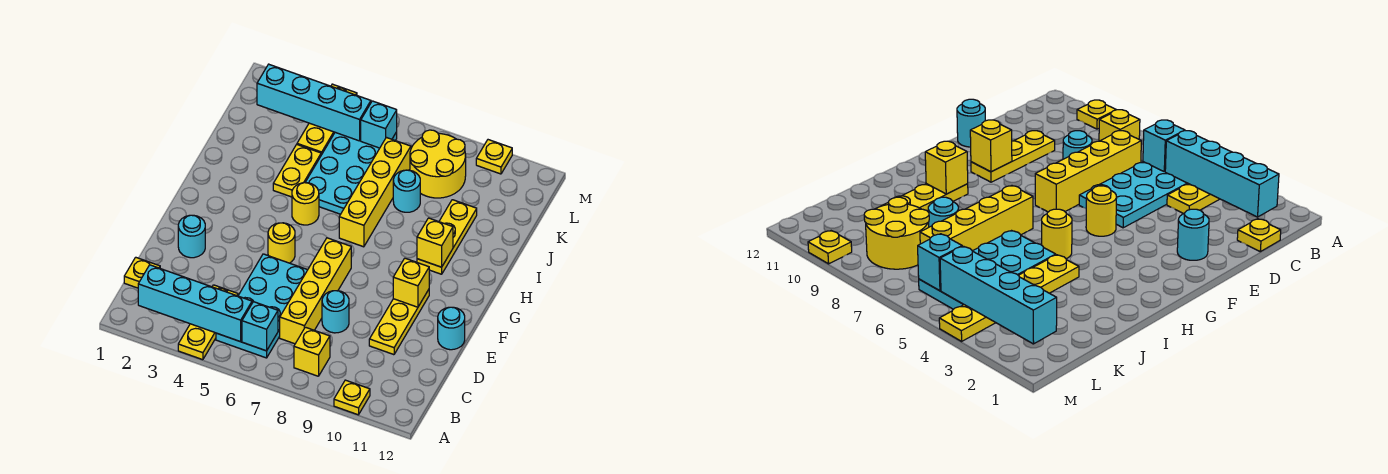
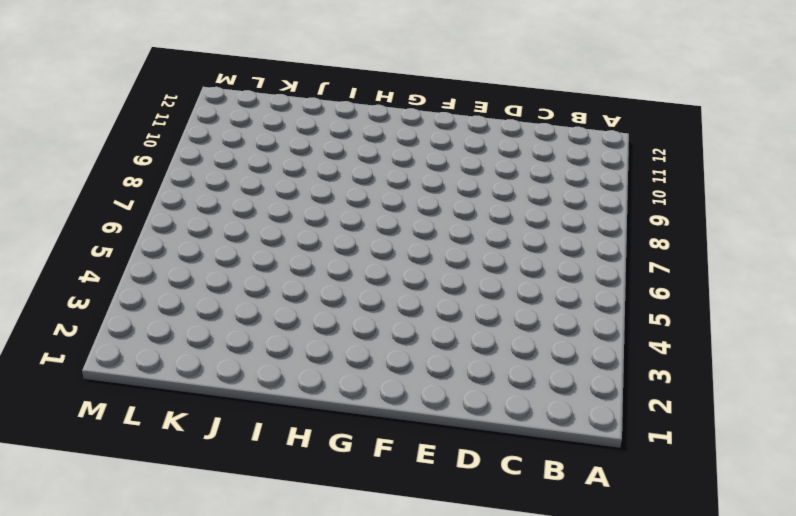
none -> yellow plate A4:C4 level 1
none -> yellow plate A10 level 1
none -> cyan plate B5:E6 level 1

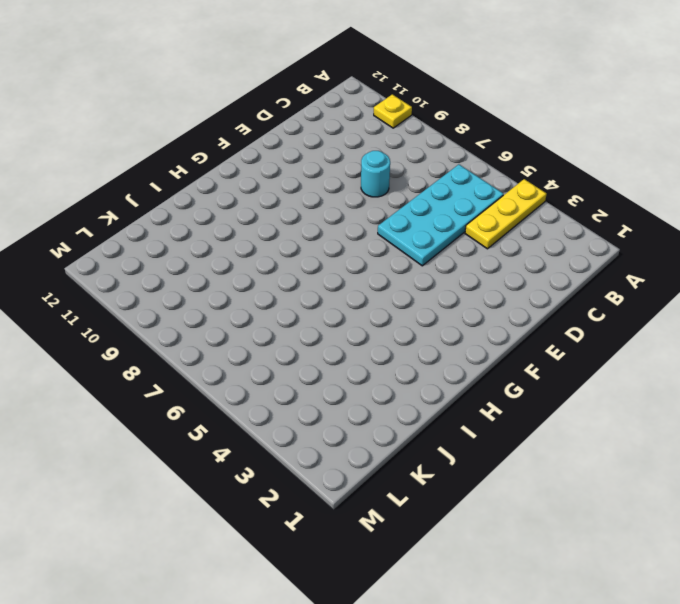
none -> yellow brick B8 level 1
none -> yellow plate C1 level 1
none -> yellow brick C7:F7 level 1

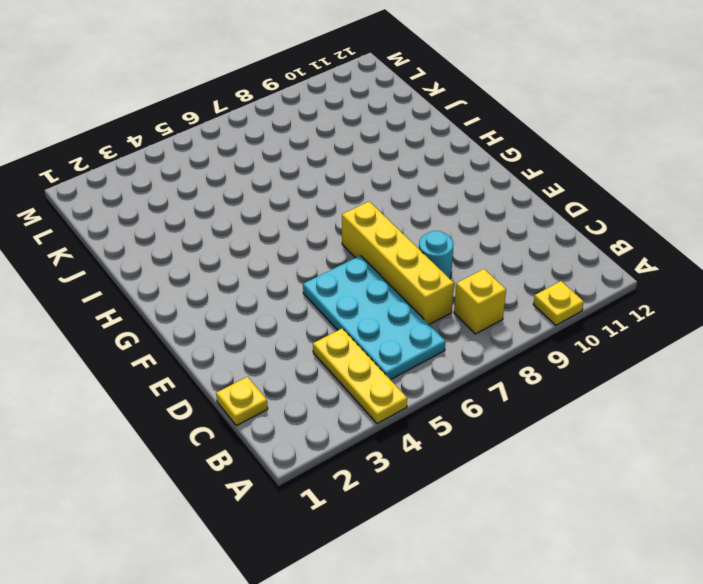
none -> yellow plate D10:F10 level 1
none -> cyan round brick E2 level 1
none -> cyan round brick E12 level 1

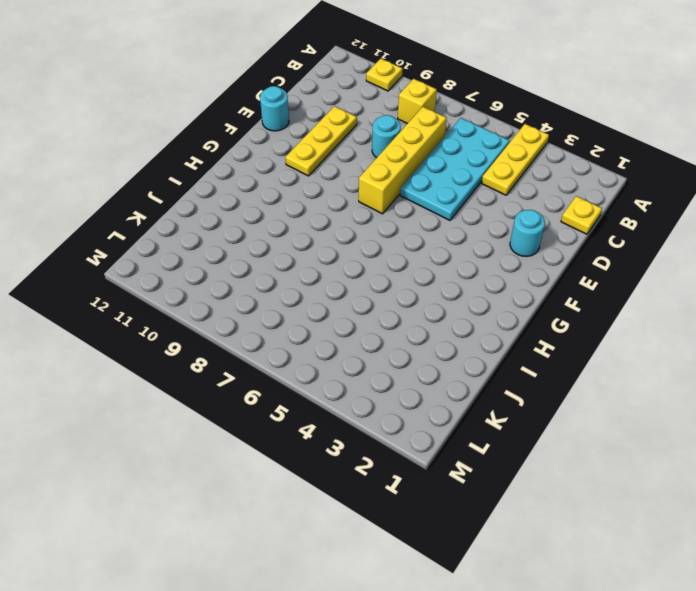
none -> yellow round brick F5 level 1
none -> yellow round brick H5 level 1
none -> yellow brick H7:K7 level 1

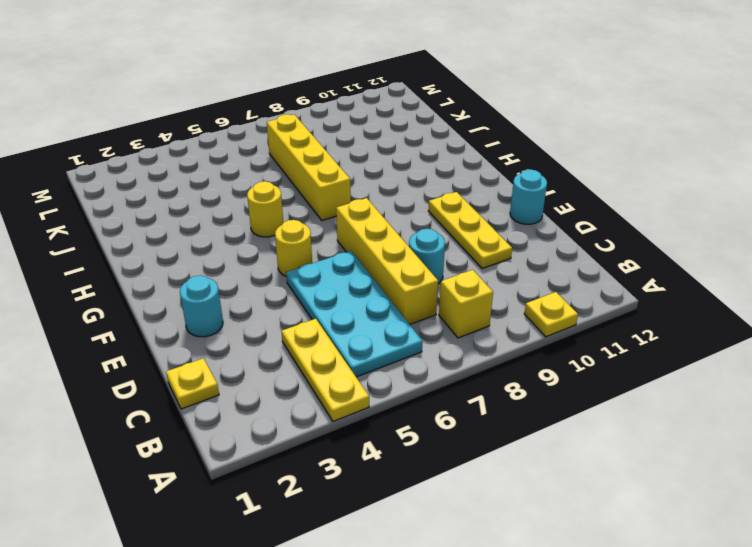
none -> yellow plate H10:J10 level 1
none -> yellow plate I4:J4 level 1
none -> cyan plate I5:L6 level 1

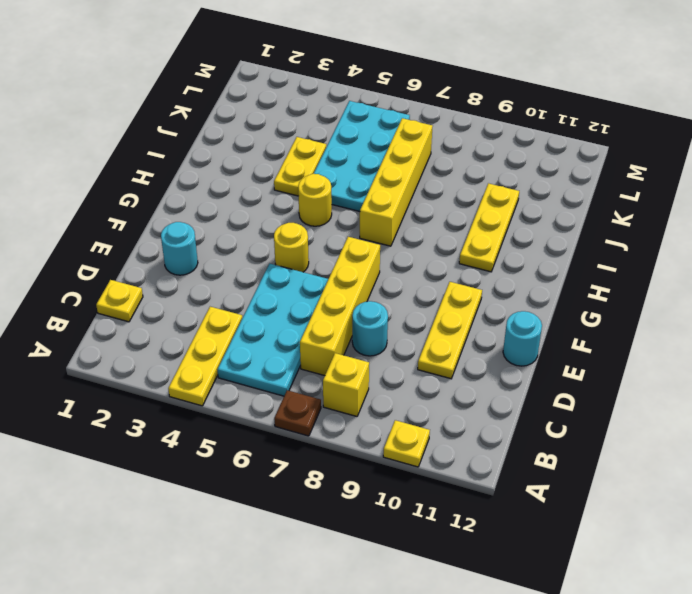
brown plate A7 level 1 -> none
none -> cyan round brick J8 level 1
none -> yellow plate K4:M4 level 1
none -> yellow round brick K8:L9 level 1

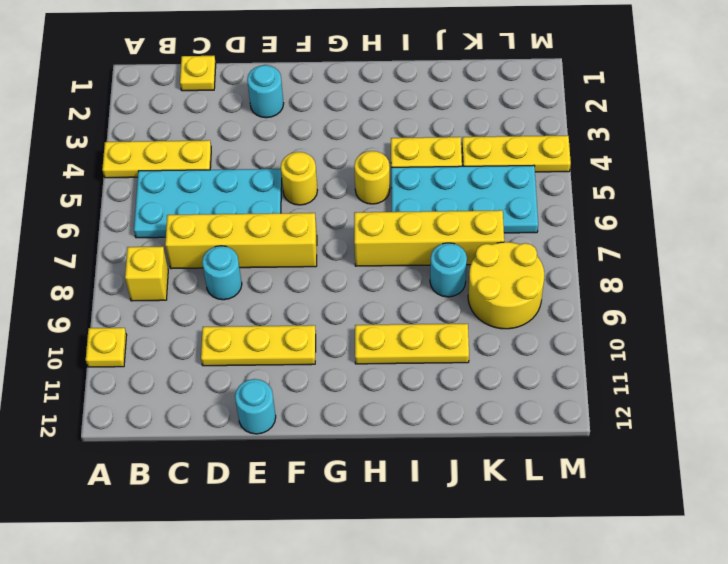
none -> yellow plate M10 level 1
none -> cyan brick B2:B5 level 2
none -> cyan brick B6 level 2

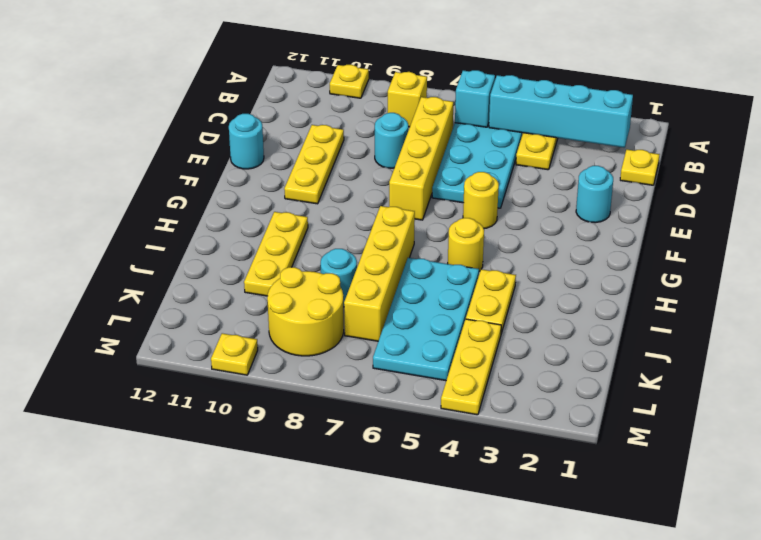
none -> yellow brick F10 level 2
none -> yellow brick H10 level 2
none -> cyan brick L2:L5 level 2

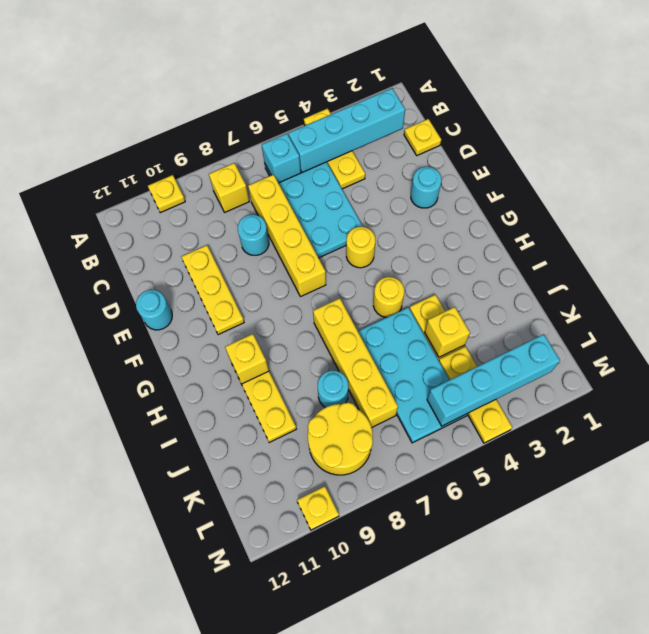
yellow brick J4 level 2 -> yellow brick F10 level 2
none -> cyan brick L6 level 2

